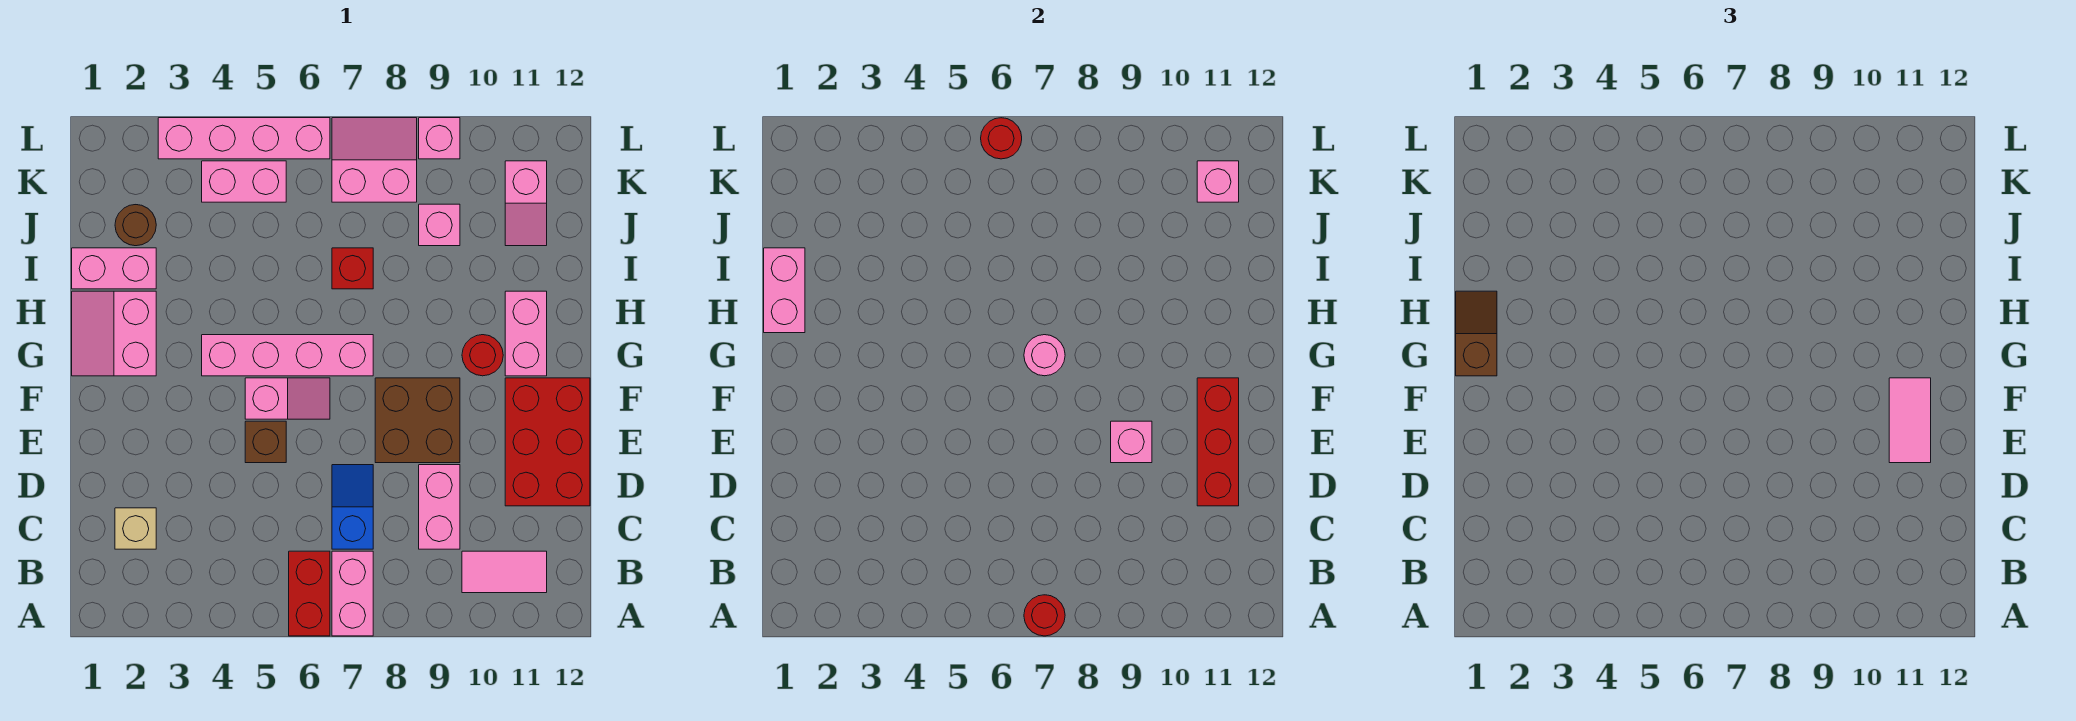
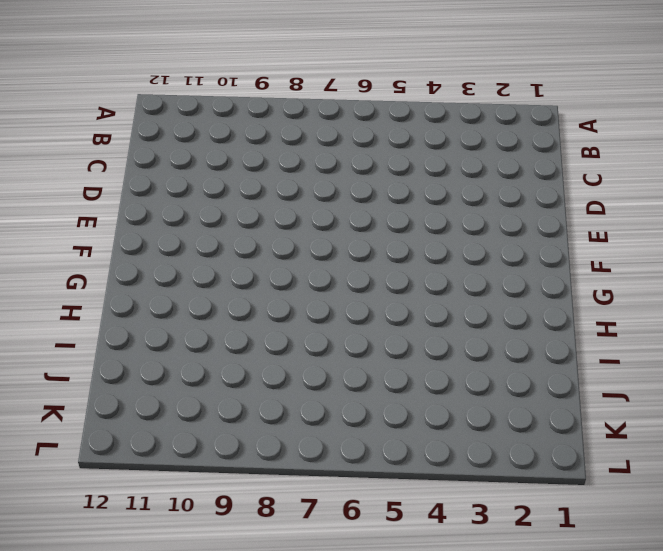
none -> red brick A6:B6 level 1
none -> pink brick A7:B7 level 1
none -> pink tile B10:B11 level 1
none -> tan brick C2 level 1

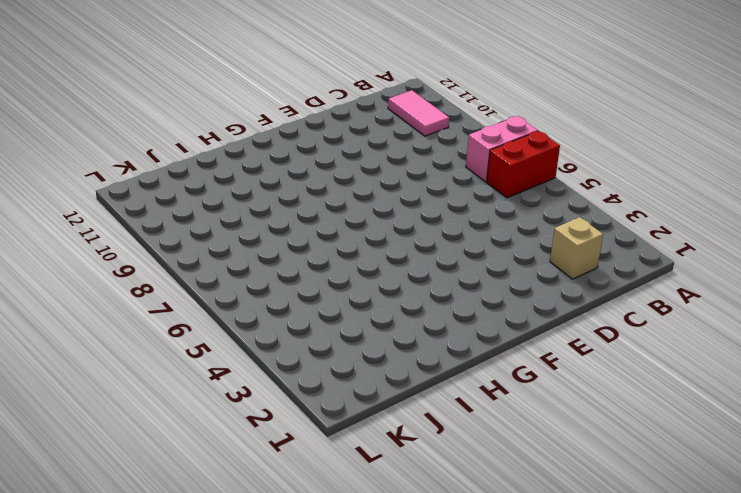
none -> blue slope C7:D7 level 1 top C
none -> pink brick C9:D9 level 1
none -> red brick D11:F12 level 1
none -> brown brick E5 level 1

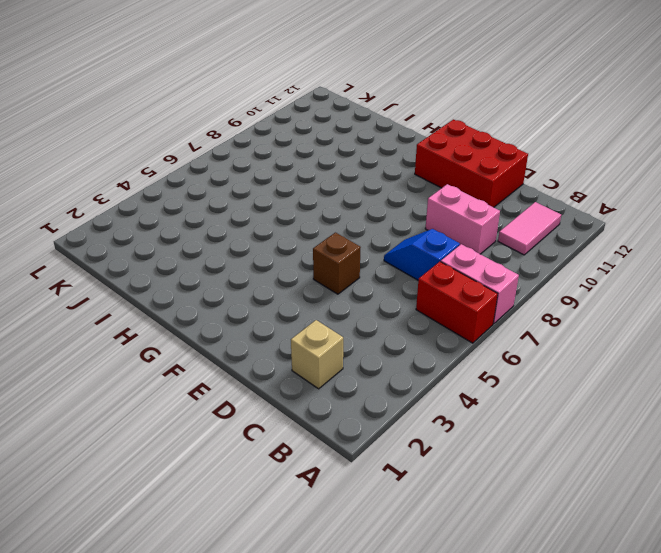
none -> brown brick E8:F9 level 1
none -> pink slope F5:F6 level 1 top 5
none -> pink slope G1:H2 level 1 top 2
none -> pink brick G4:G7 level 1

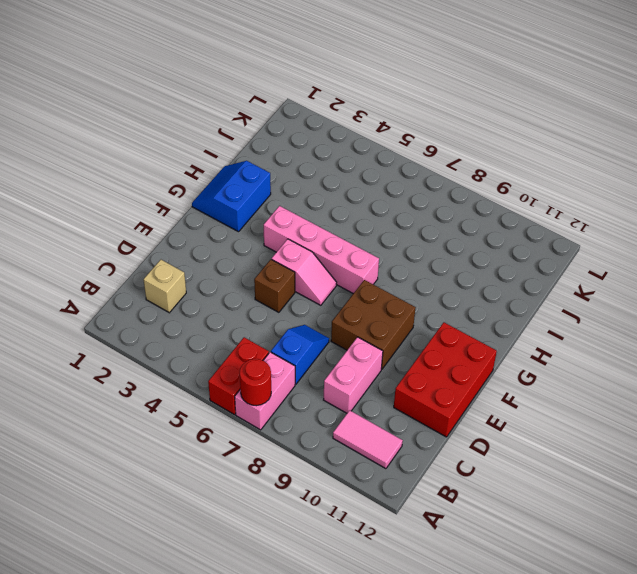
blue slope G1:H2 level 1 top 2 -> pink slope G1:H2 level 1 top 2
none -> red round brick G10 level 1
none -> pink brick G11:H11 level 1
none -> pink brick I1:I2 level 1
none -> red brick I7 level 1

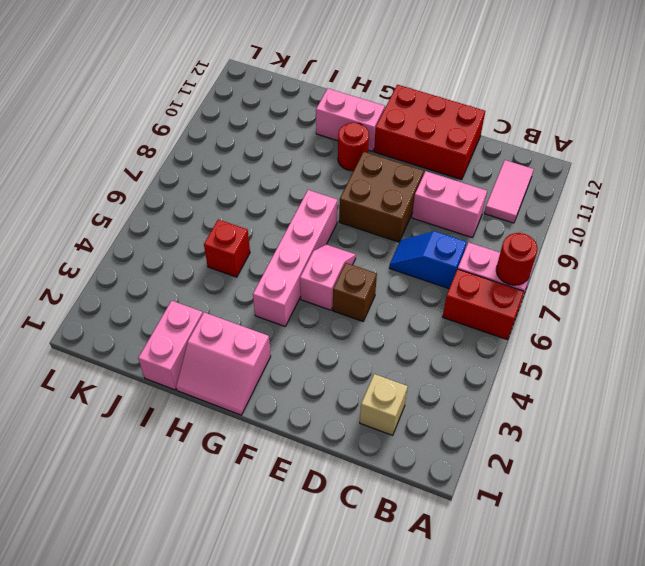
red brick I5 level 1 -> red brick I7 level 1
none -> brown round brick J2 level 1
none -> pink brick J9 level 1
none -> pink slope J11:K11 level 1 top K
none -> pink brick K4:K5 level 1

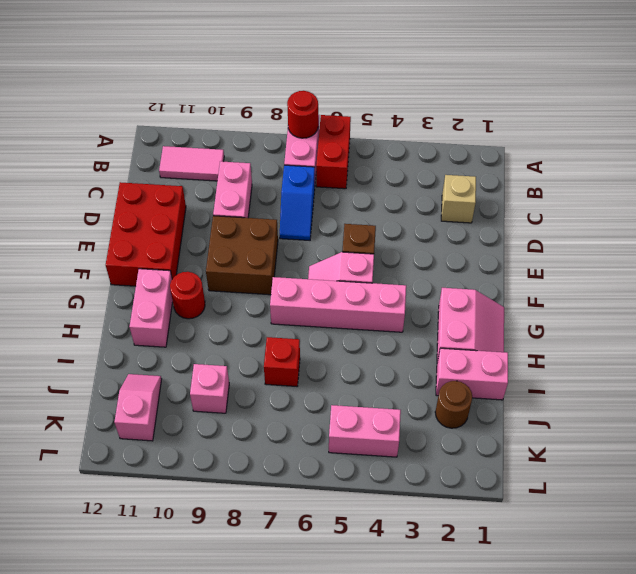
none -> pink slope K7:L8 level 1 top K
none -> pink brick L3:L6 level 1
none -> pink brick L9 level 1
none -> red brick D11:F11 level 2

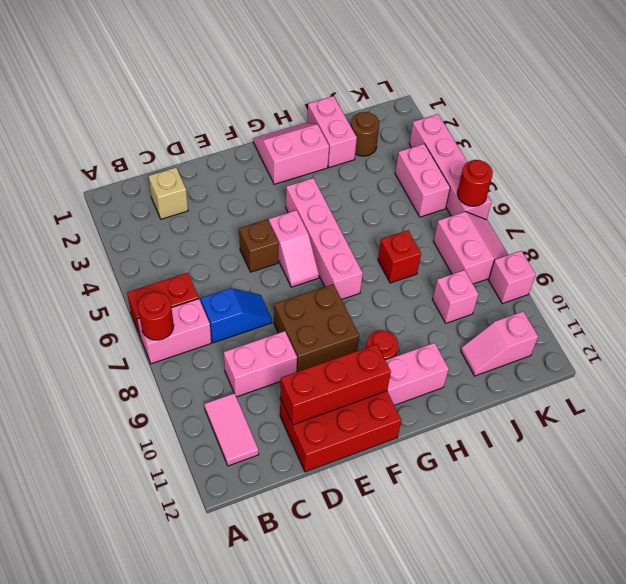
none -> pink brick E9 level 2
none -> pink round brick G7 level 2
none -> pink brick H1:I1 level 2
none -> pink brick K11 level 2

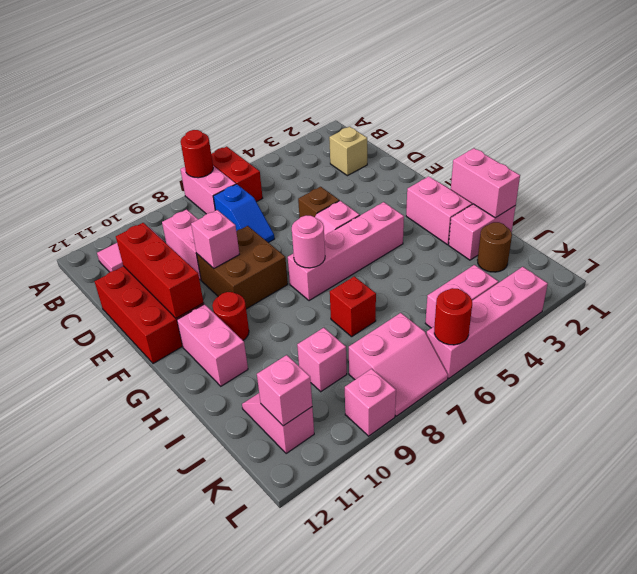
none -> pink tile E11:F11 level 3
none -> brown slope G1:H1 level 3 top G

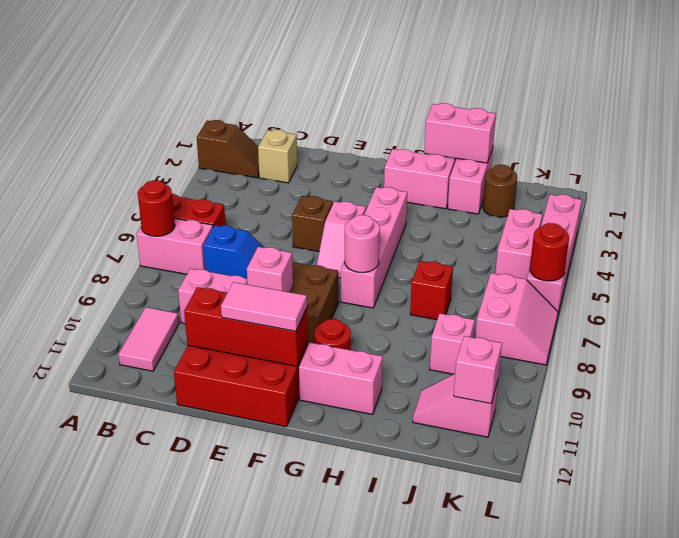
brown slope A2:B2 level 1 top A -> brown slope G1:H1 level 3 top G
none -> pink brick L9 level 1

